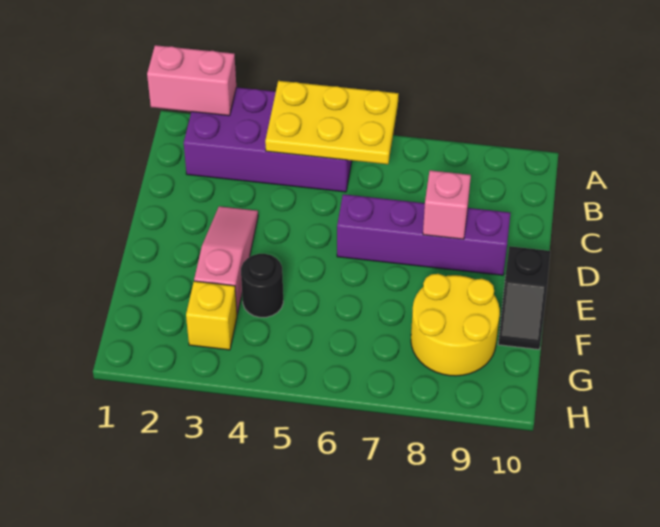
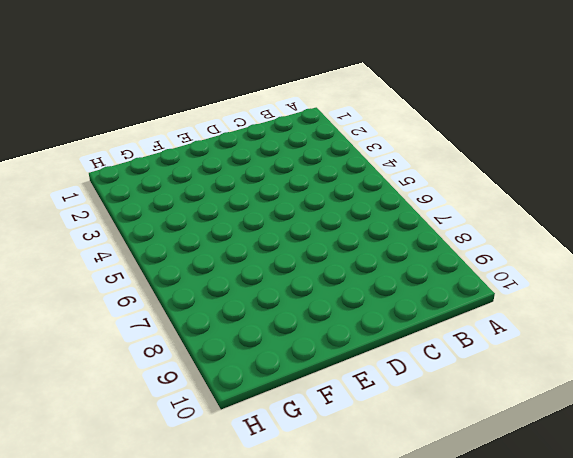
none -> purple brick A2:B5 level 1
none -> pink slope D3:F3 level 1 top F

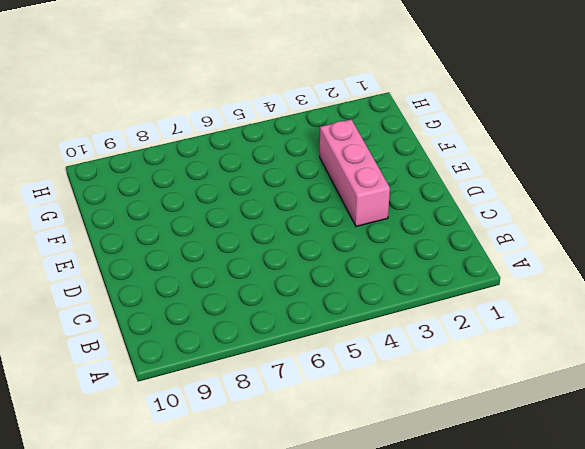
pink brick D3:F3 level 1 -> pink slope D3:F3 level 1 top F
none -> purple brick A2:B5 level 1
none -> purple brick D6:D9 level 1

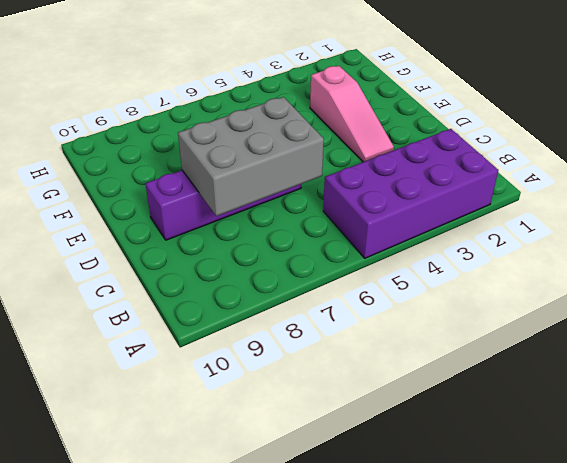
grey brick C6:D8 level 2 -> pink brick D8 level 2
none -> black slope E10:F10 level 1 top E
none -> black round brick F4 level 1

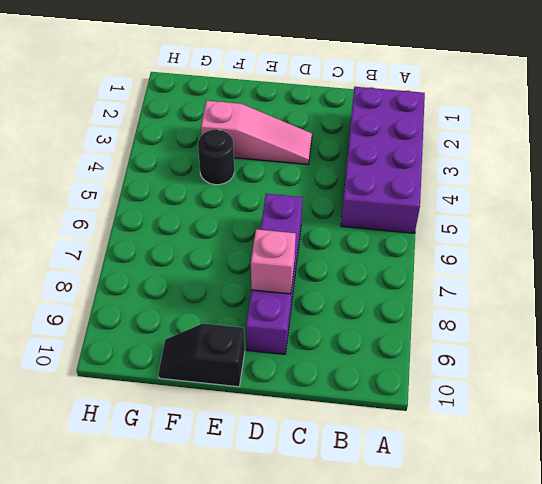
none -> yellow round brick F8:G9 level 1
none -> yellow brick G3 level 1

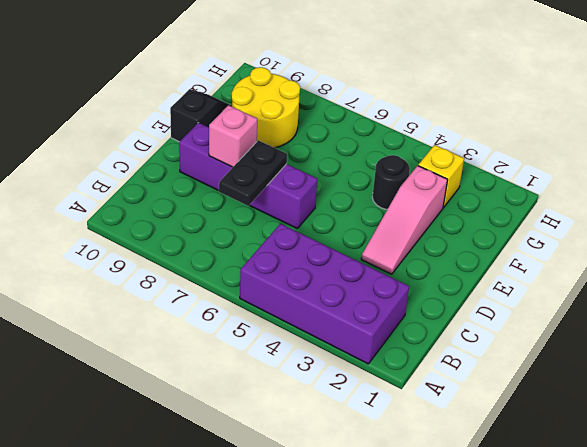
black plate C7:D7 level 2 -> none
none -> pink brick A1:A2 level 2
none -> yellow plate A4:B6 level 2

